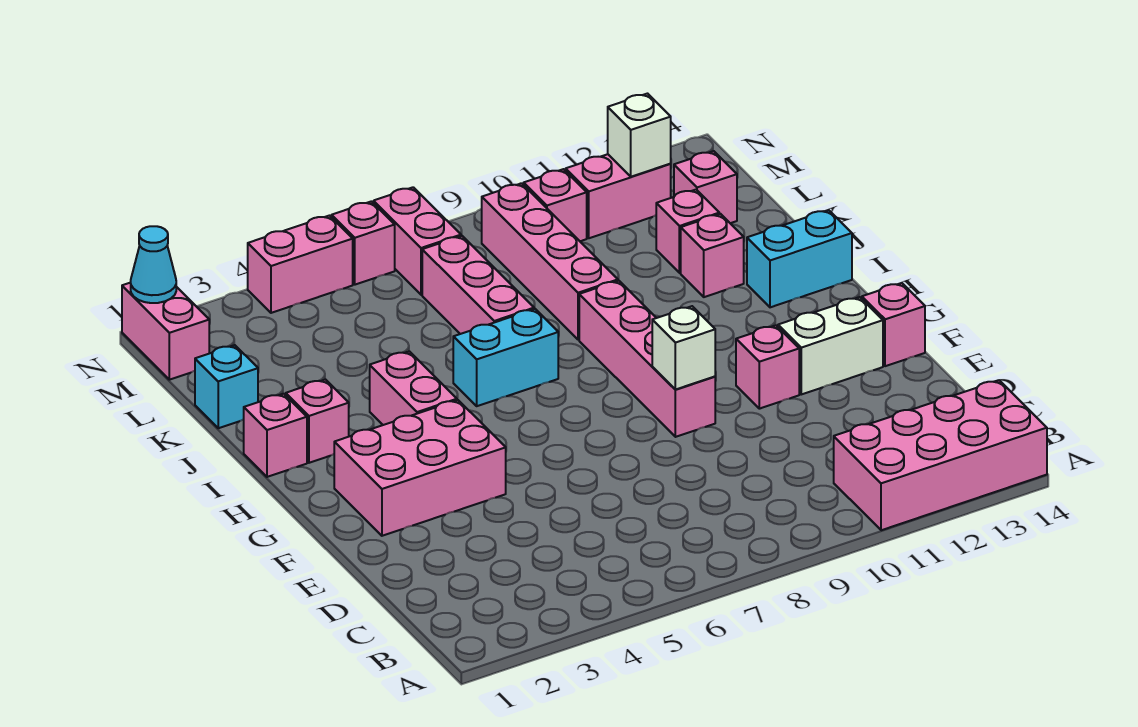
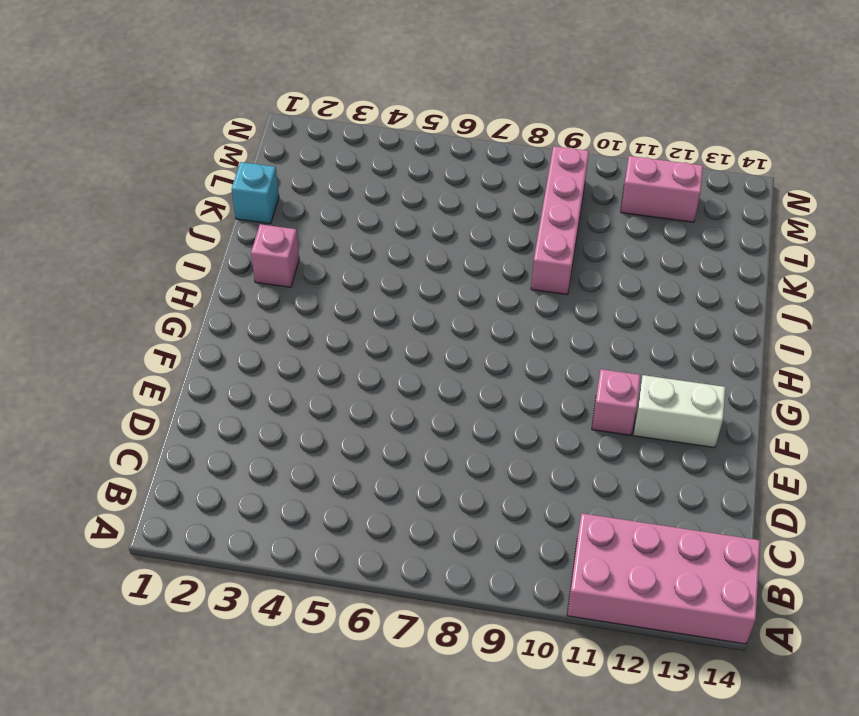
none -> pink brick F2:G4 level 1
none -> pink brick F9:I9 level 1
none -> pink brick F14 level 1

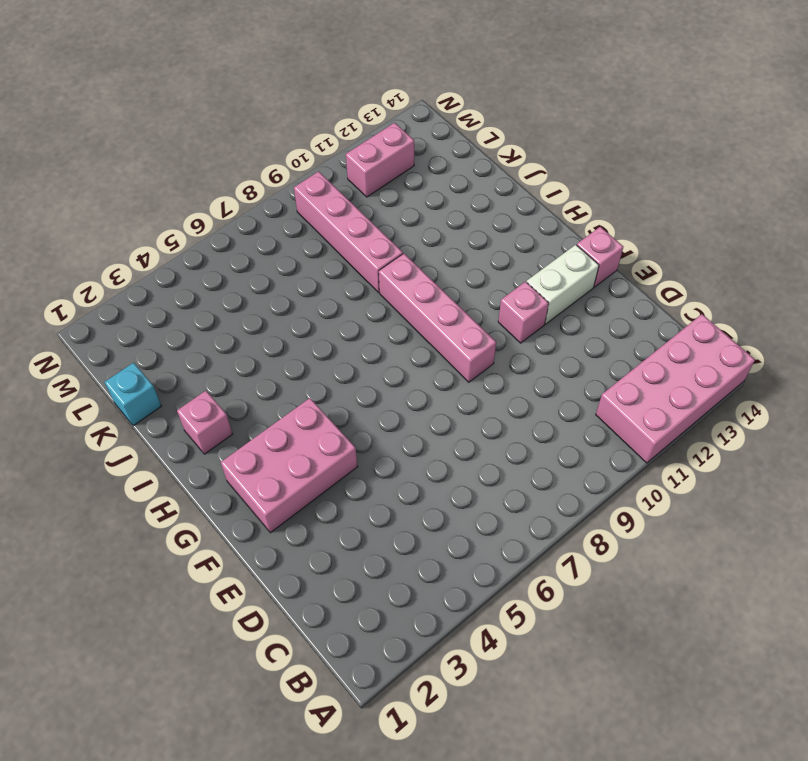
none -> pink brick H4:I4 level 1
none -> pink brick I1 level 1
none -> cyan brick I6:I7 level 1

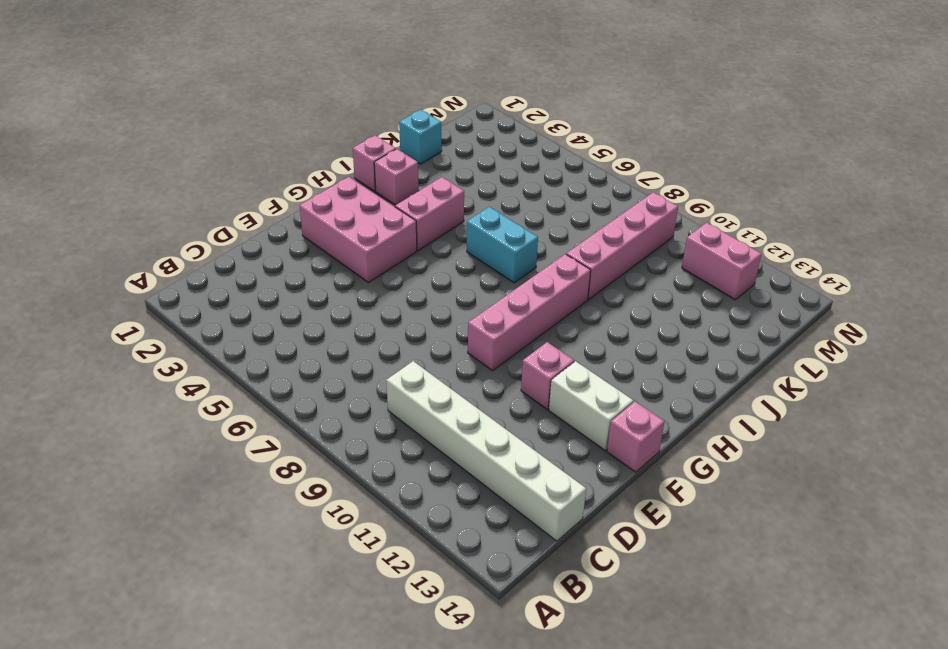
white brick C9:C14 level 1 -> none
none -> pink brick A11:B14 level 1
none -> cyan brick I13:I14 level 1
none -> pink brick J7:L7 level 1

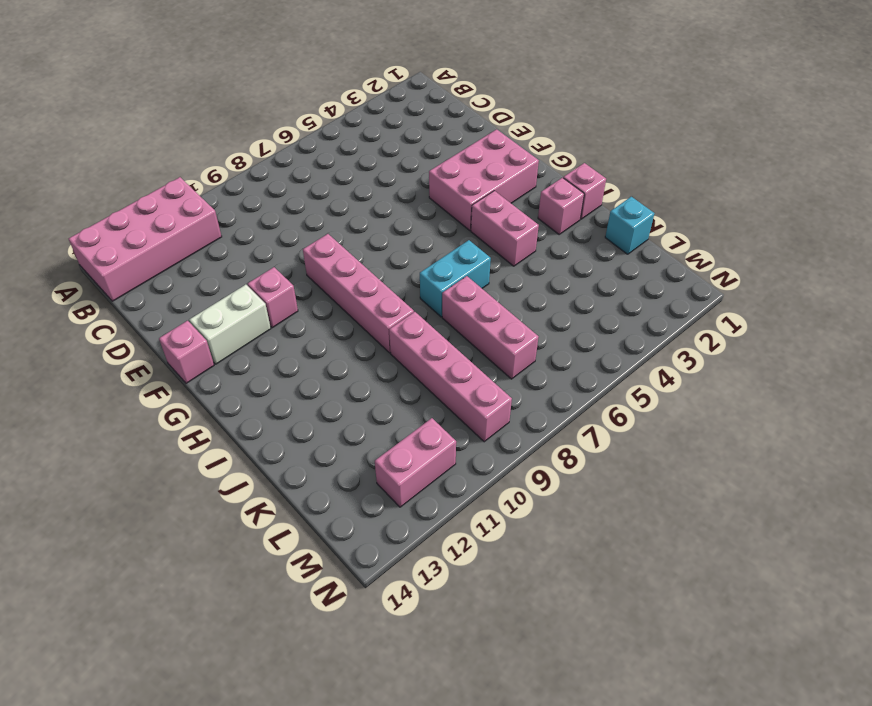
none -> cyan brick I13:I14 level 1
none -> pink brick J12 level 1
none -> pink brick K12 level 1

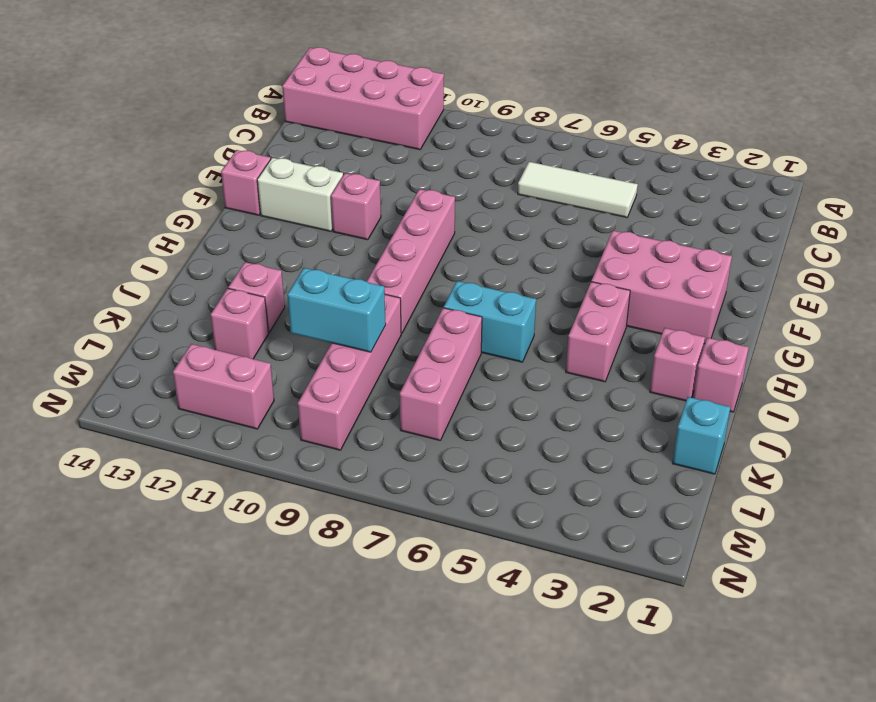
white tile C5:C7 level 1 -> none
cyan brick K9:K10 level 2 -> cyan brick I13:I14 level 1
none -> pink brick L13 level 1
none -> pink brick M1:N1 level 1
none -> pink brick M7:N7 level 1

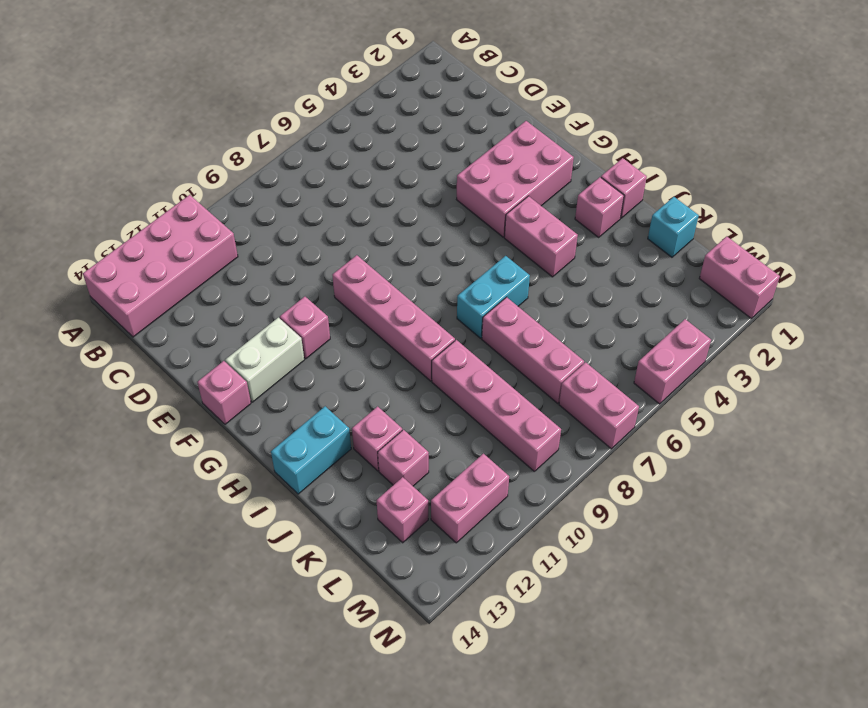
none -> pink brick M10 level 1
none -> pink brick N6 level 1
none -> white brick F9 level 2

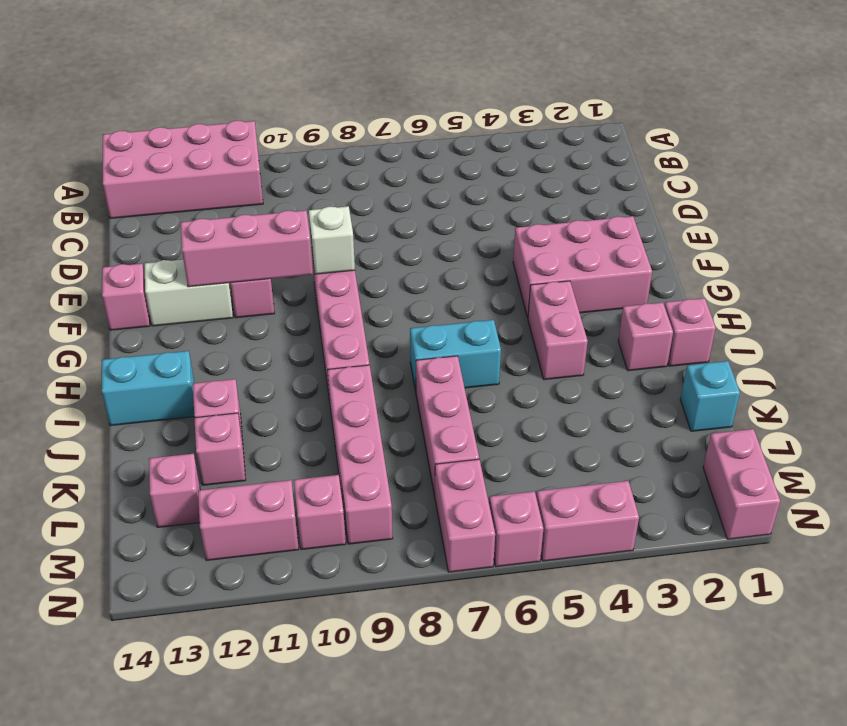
pink brick F10:F12 level 2 -> none
none -> white brick M12 level 2
none -> cyan cone N1 level 2

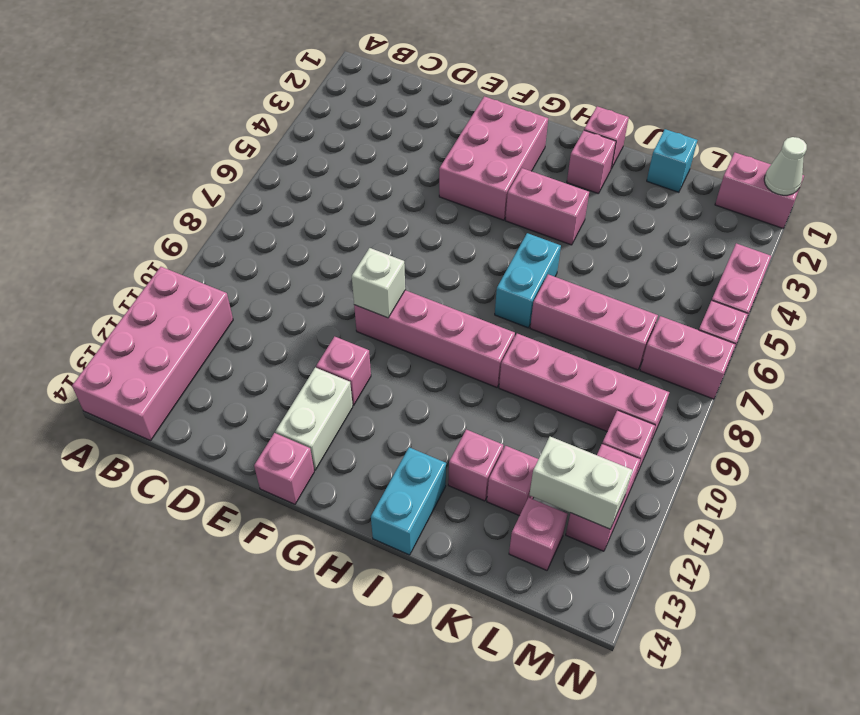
white brick L12:M12 level 2 -> white brick M12 level 2
white cone N1 level 2 -> cyan cone N1 level 2

